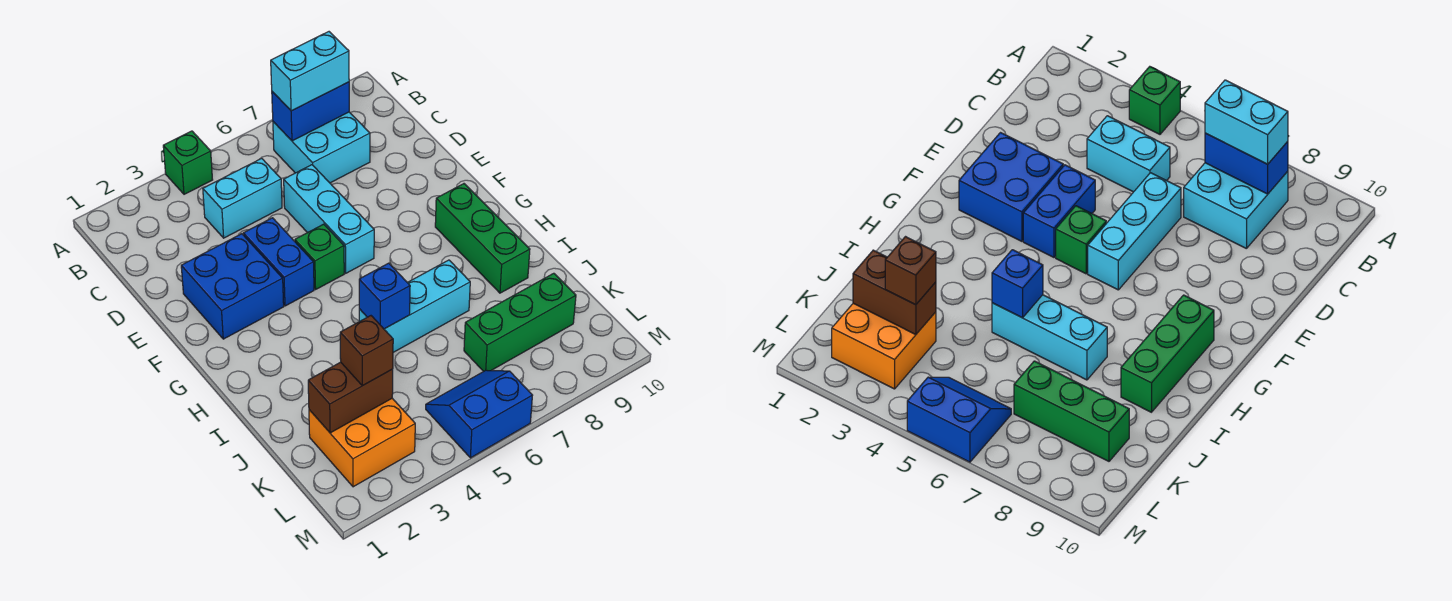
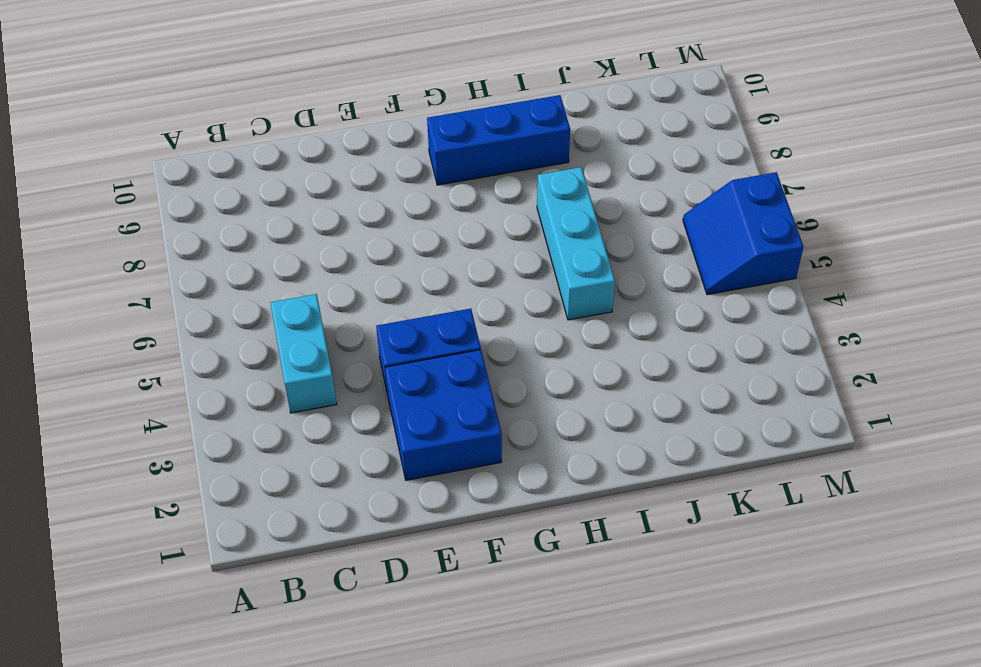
blue brick G9:I9 level 1 -> green brick G9:I9 level 1
none -> green brick A4 level 1
none -> cyan brick B7:C8 level 1
none -> cyan brick D6:F6 level 1

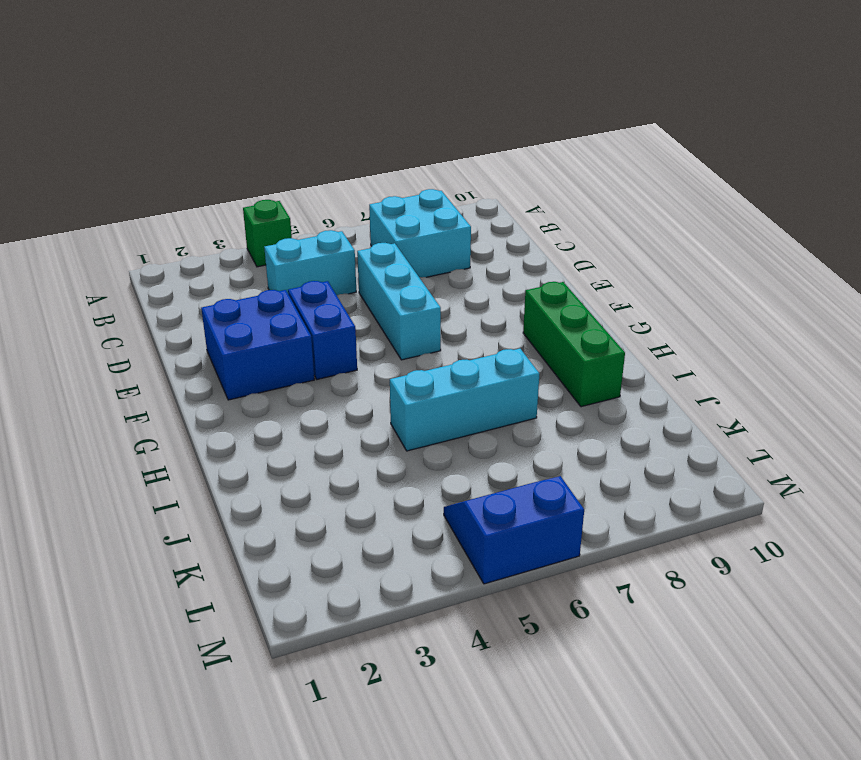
none -> green brick F5 level 1
none -> orange brick K2:L3 level 1
none -> green brick K7:K9 level 1

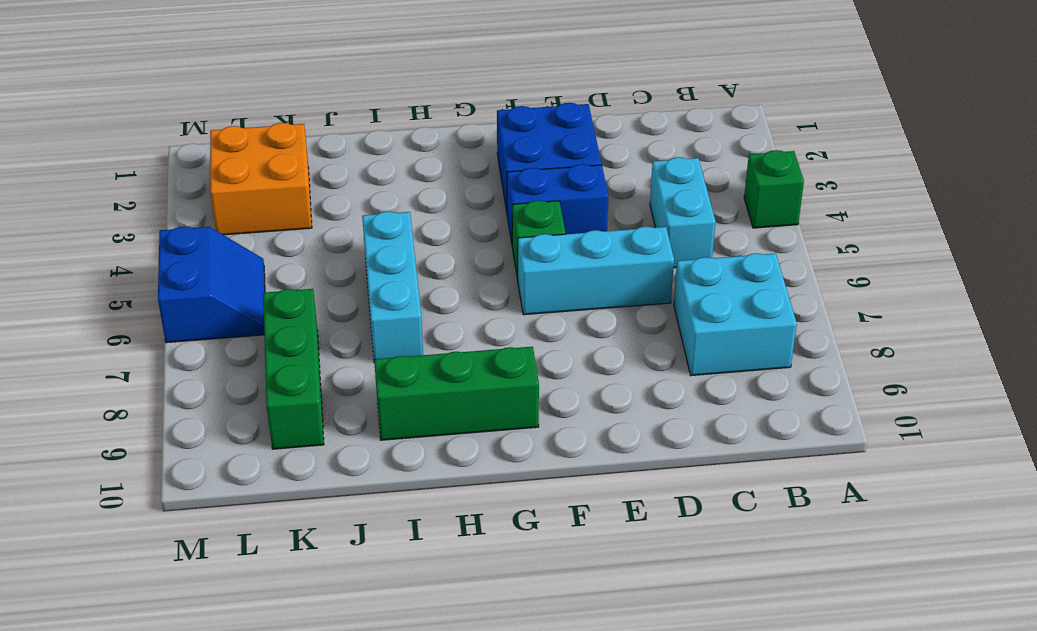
none -> blue brick B7:B8 level 2
none -> blue brick I5 level 2
none -> brown brick K2:K3 level 2

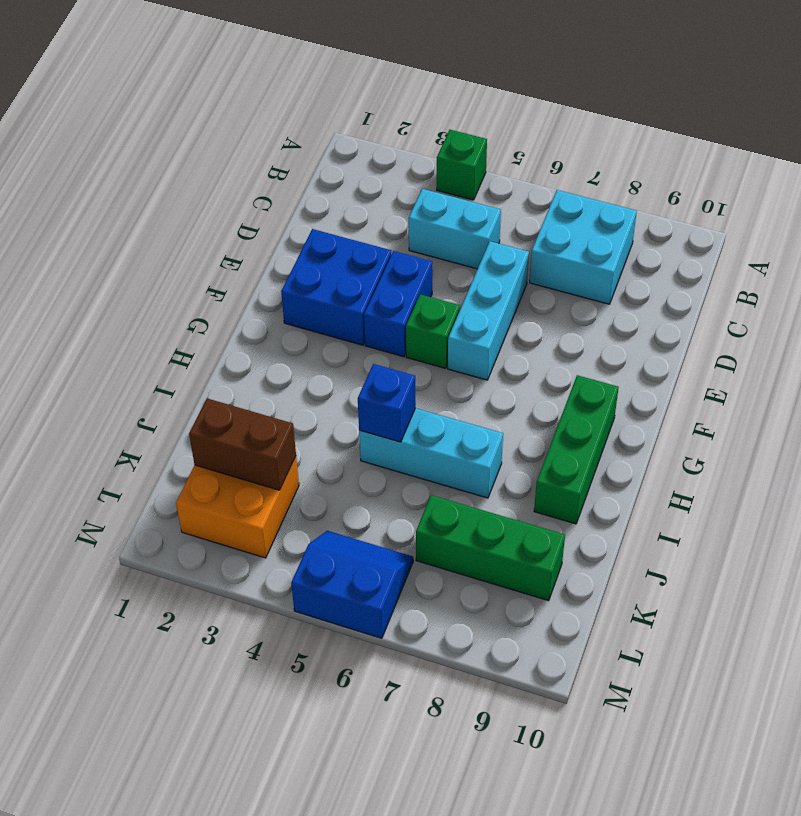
none -> blue brick B7:B8 level 2
none -> cyan brick B7:B8 level 3
none -> brown brick K3 level 3

